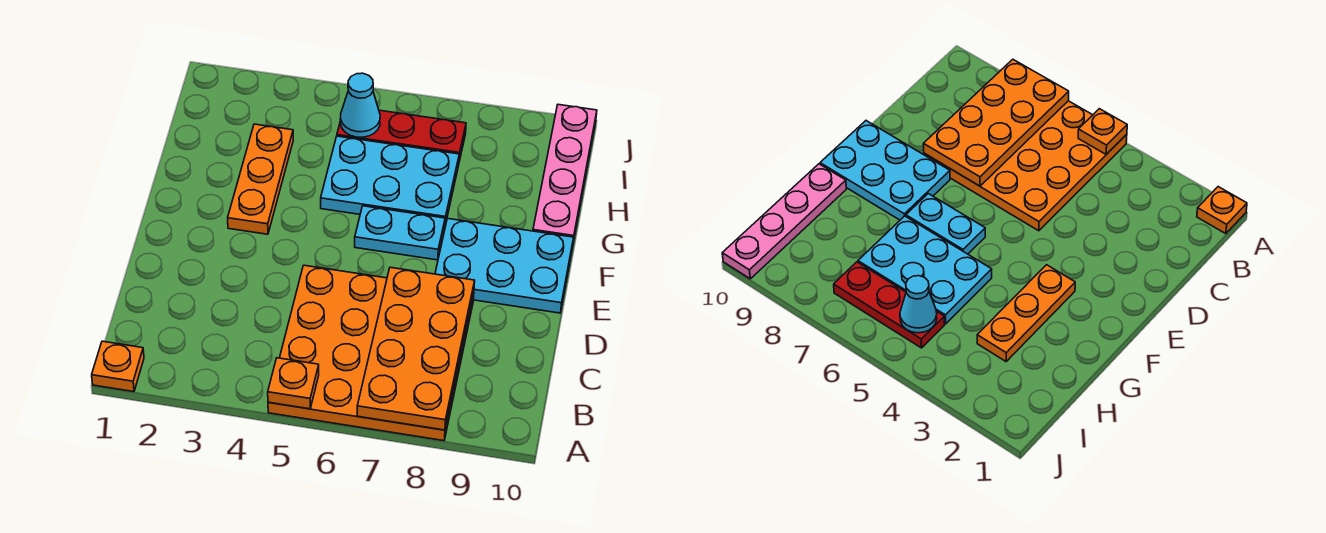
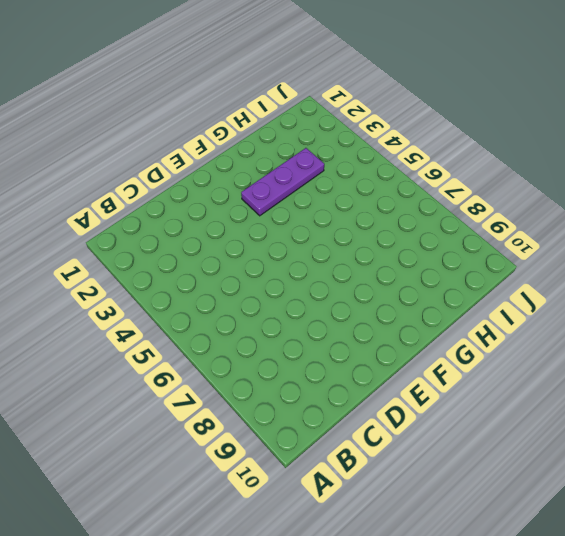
purple plate F3:H3 level 1 -> orange plate F3:H3 level 1
none -> orange plate A1 level 1
none -> orange plate A5:D8 level 1

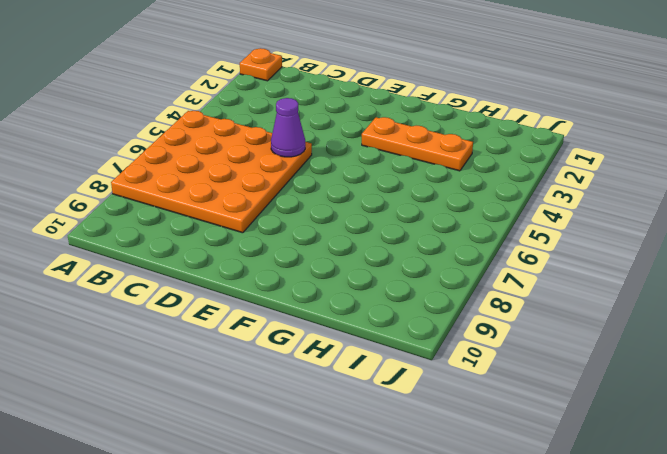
purple cone D5 level 2 -> none
none -> cyan plate E8:F10 level 1
none -> cyan plate F6:F7 level 1

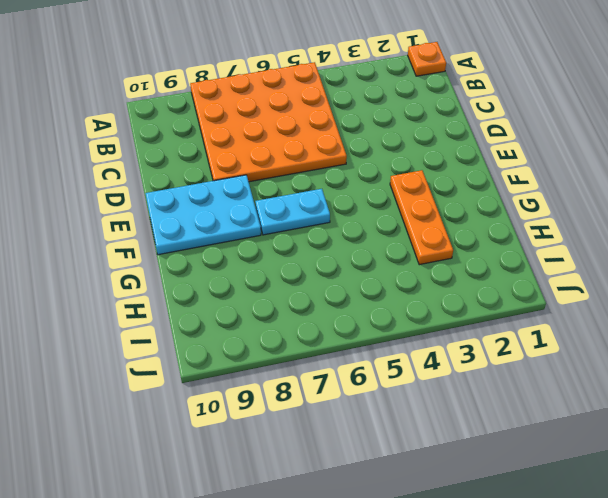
none -> cyan plate G5:H7 level 1
none -> pink plate G10:J10 level 1

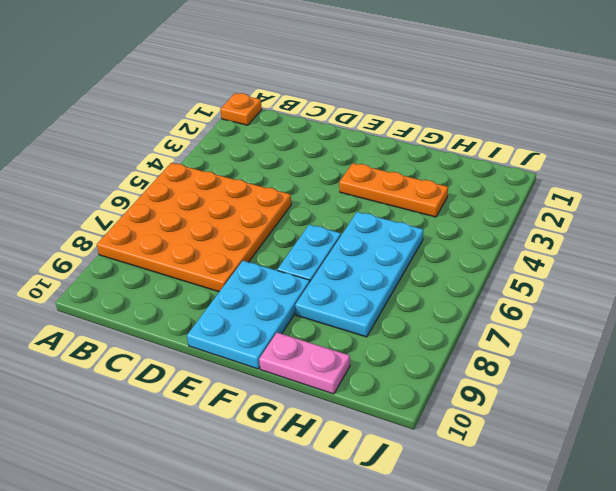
cyan plate G5:H8 level 1 -> cyan plate G5:H7 level 1
pink plate G10:H10 level 1 -> pink plate G10:J10 level 1
none -> red plate I5:I7 level 1
none -> orange plate A5 level 2

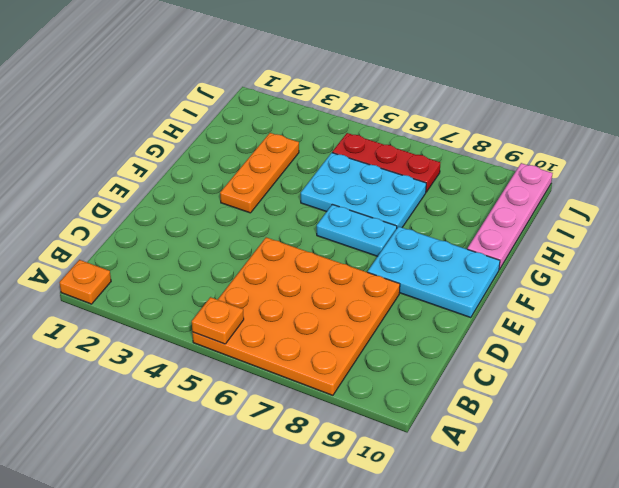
none -> orange plate A7:D8 level 2
none -> cyan cone I5 level 2

